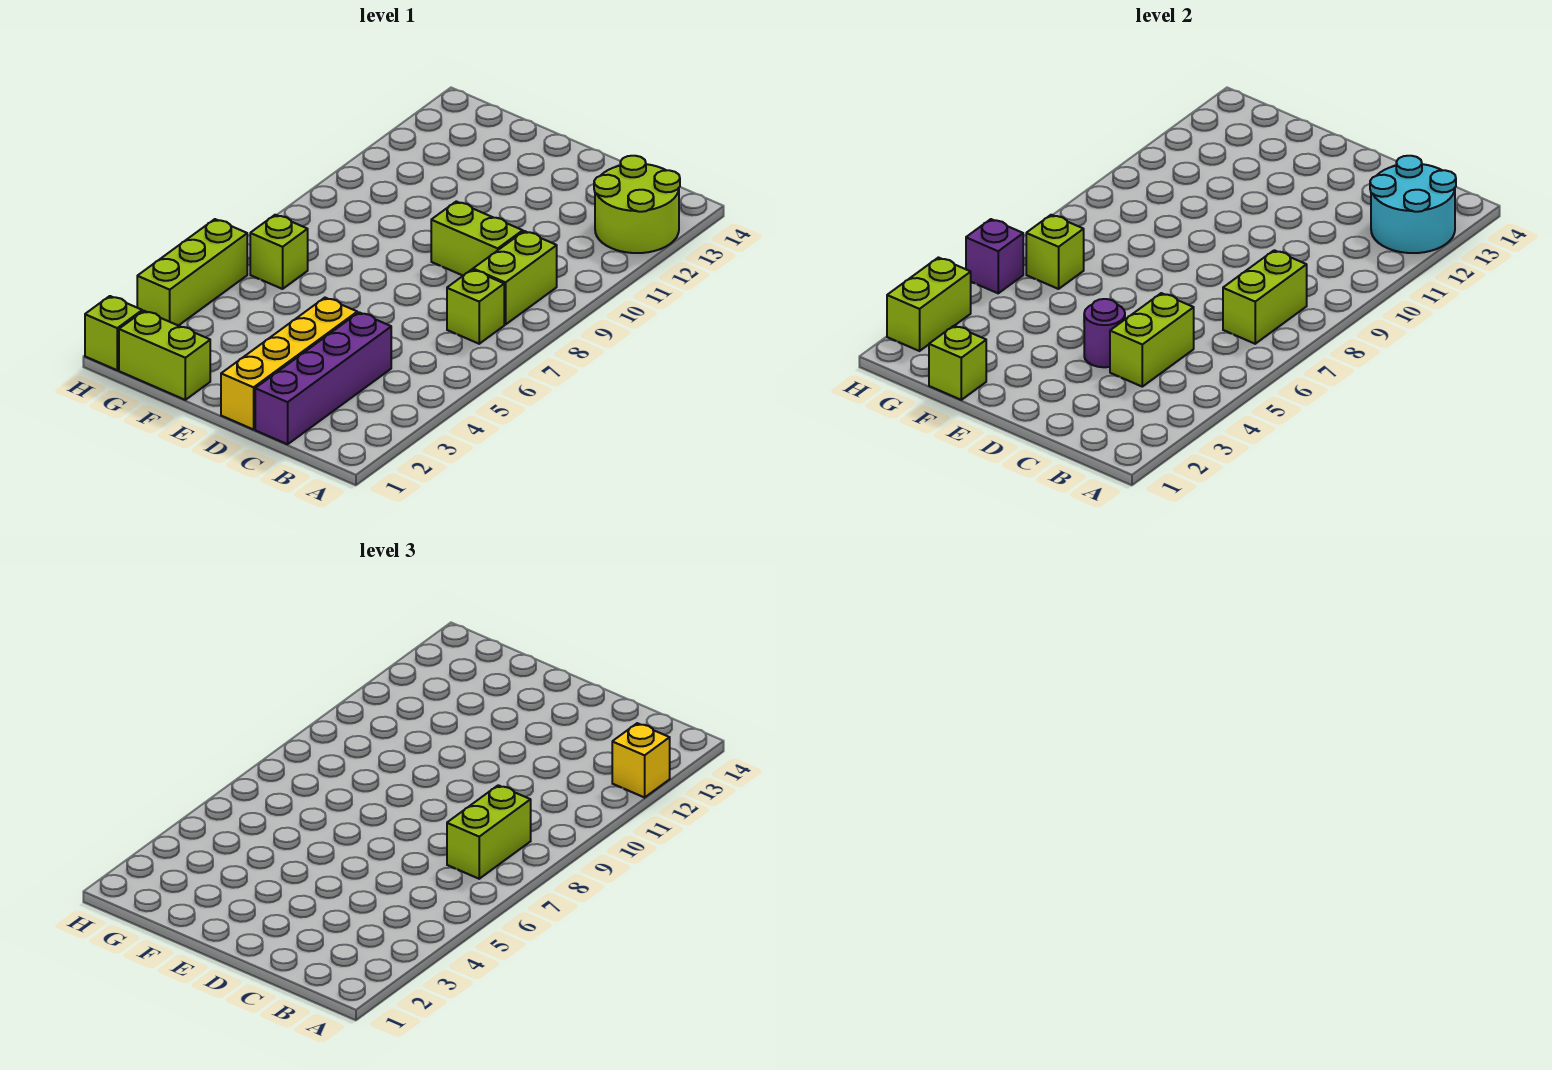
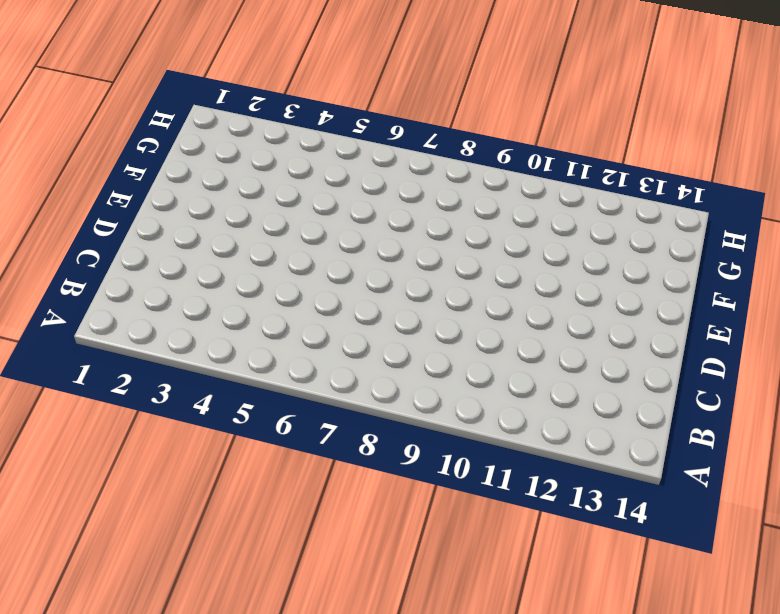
none -> lime round brick A12:B13 level 1
none -> lime brick B7 level 1
none -> lime brick B8:B9 level 1

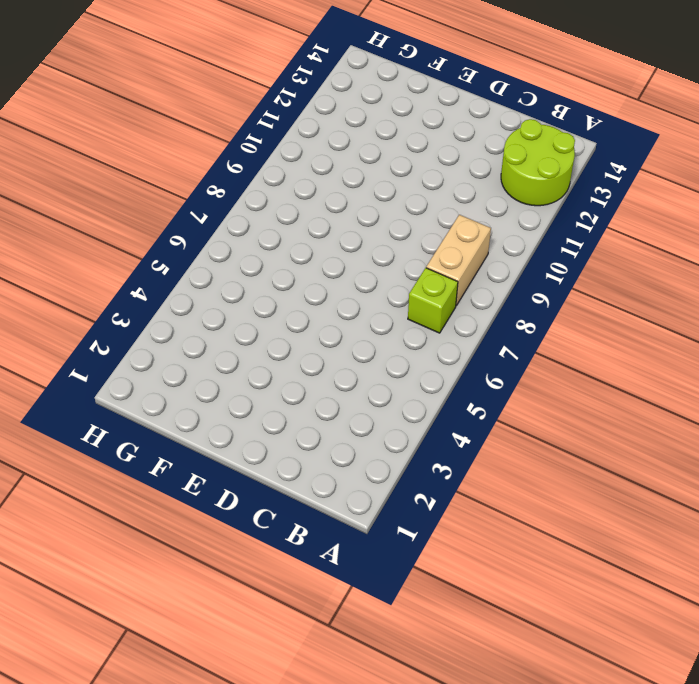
tan brick B8:B9 level 1 -> lime brick B8:B9 level 1
none -> purple brick C1:C4 level 1
none -> lime brick C9:D9 level 1
none -> yellow brick D1:D4 level 1

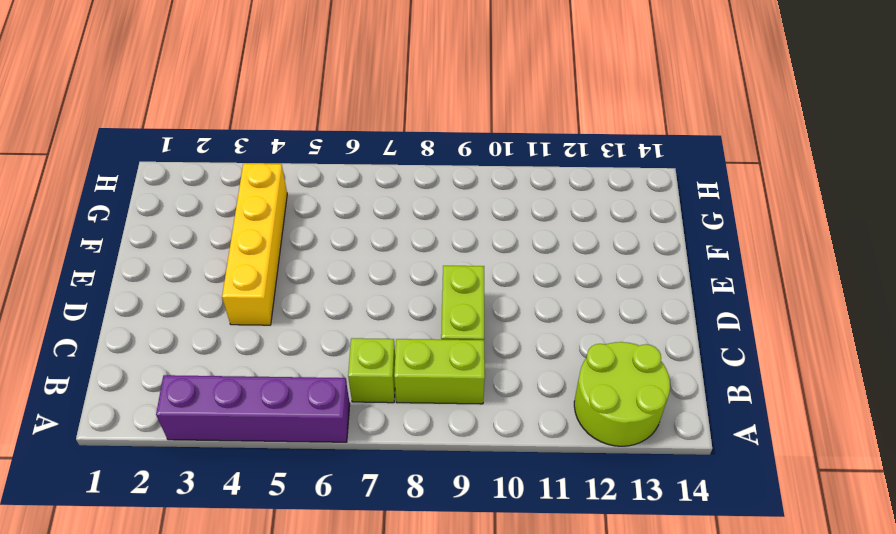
purple brick A3:A6 level 1 -> purple brick C1:C4 level 1
yellow brick D4:G4 level 1 -> yellow brick D1:D4 level 1
none -> lime brick F1:G1 level 1
none -> lime brick G6 level 1
none -> lime brick H1 level 1

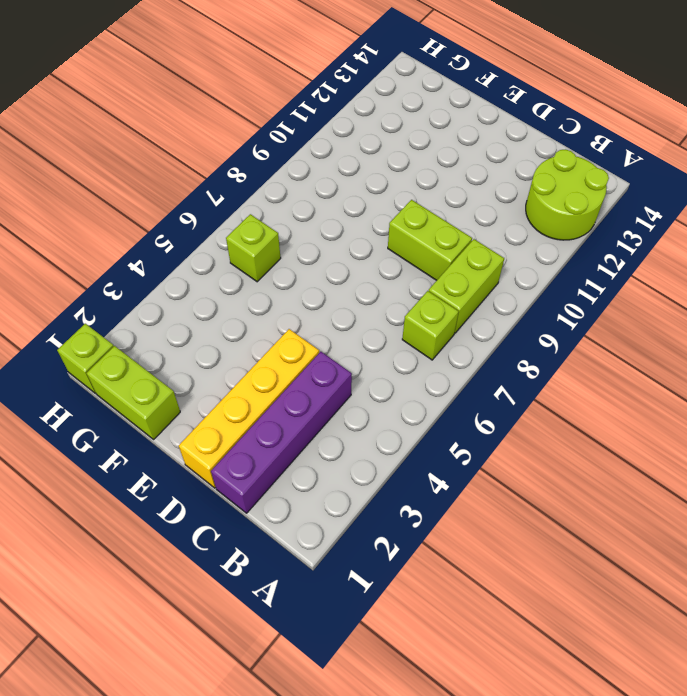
none -> lime brick H3:H5 level 1
none -> cyan round brick A12:B13 level 2
none -> lime brick B7:B8 level 2

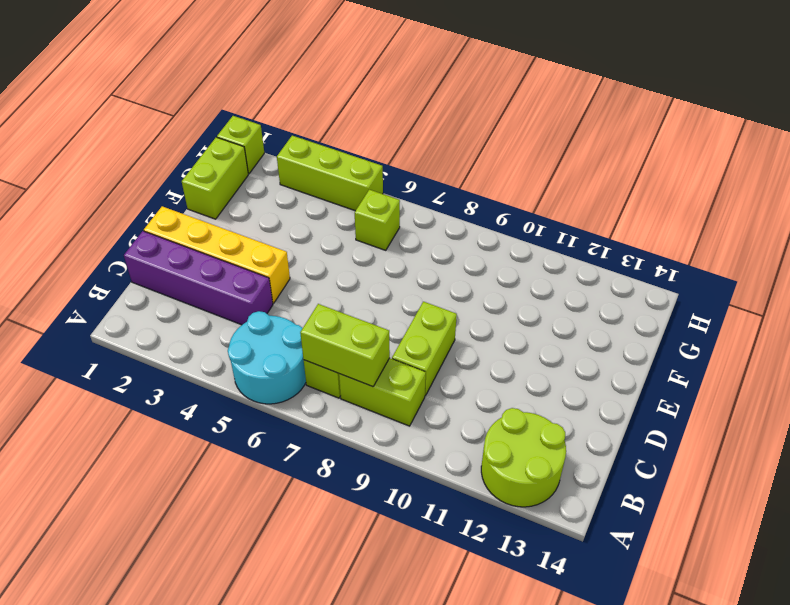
cyan round brick A5:B6 level 1 -> cyan round brick A12:B13 level 2
none -> lime brick C4:C5 level 2
none -> purple round brick D4 level 2
none -> lime brick F1 level 2

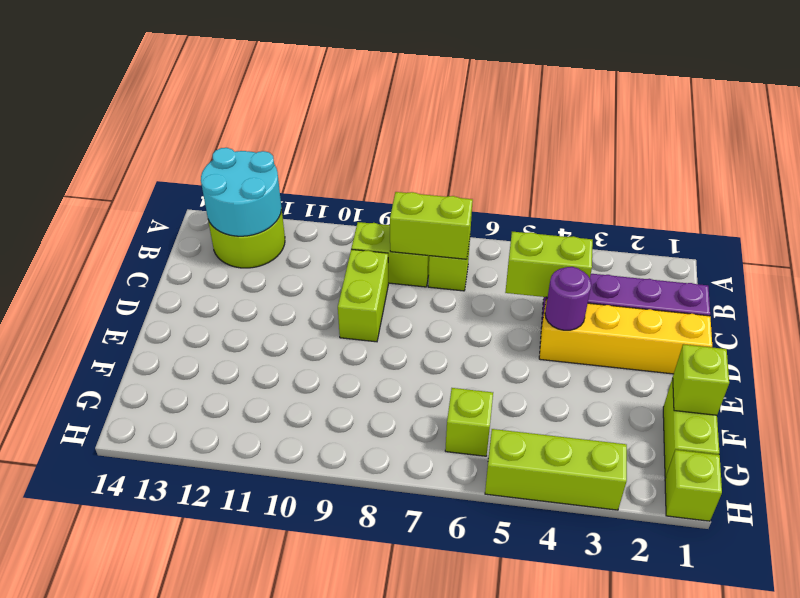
none -> lime brick G6 level 2
none -> lime brick H2:H3 level 2
none -> purple brick H5 level 2

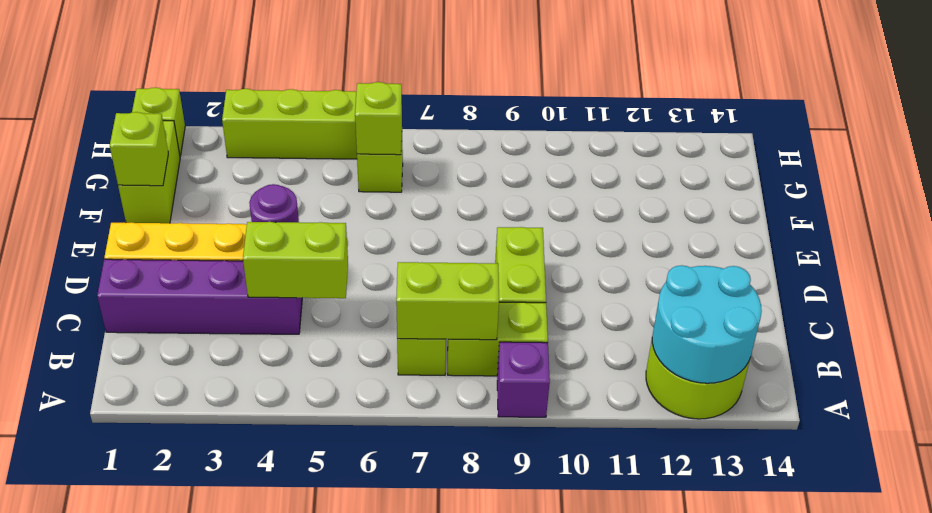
purple brick A9 level 1 -> purple brick H5 level 2
none -> lime brick H2:H3 level 2
none -> yellow brick A12 level 3
none -> lime brick B7:B8 level 3

